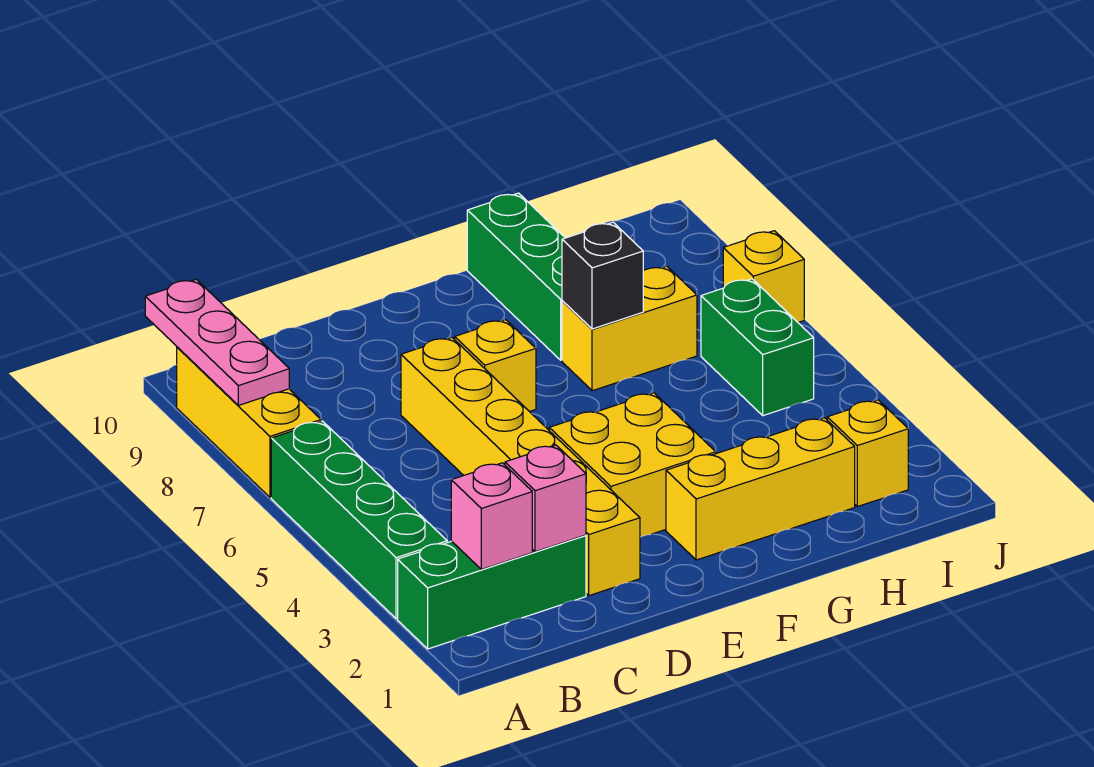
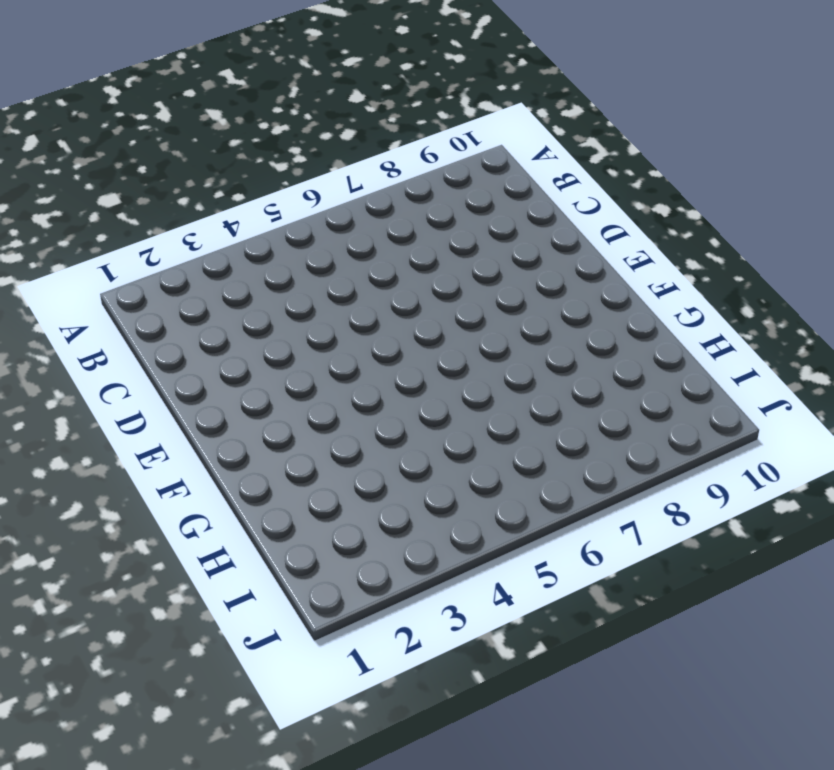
none -> green brick A2:C2 level 1
none -> green brick A3:A6 level 1
none -> yellow brick A7:A9 level 1

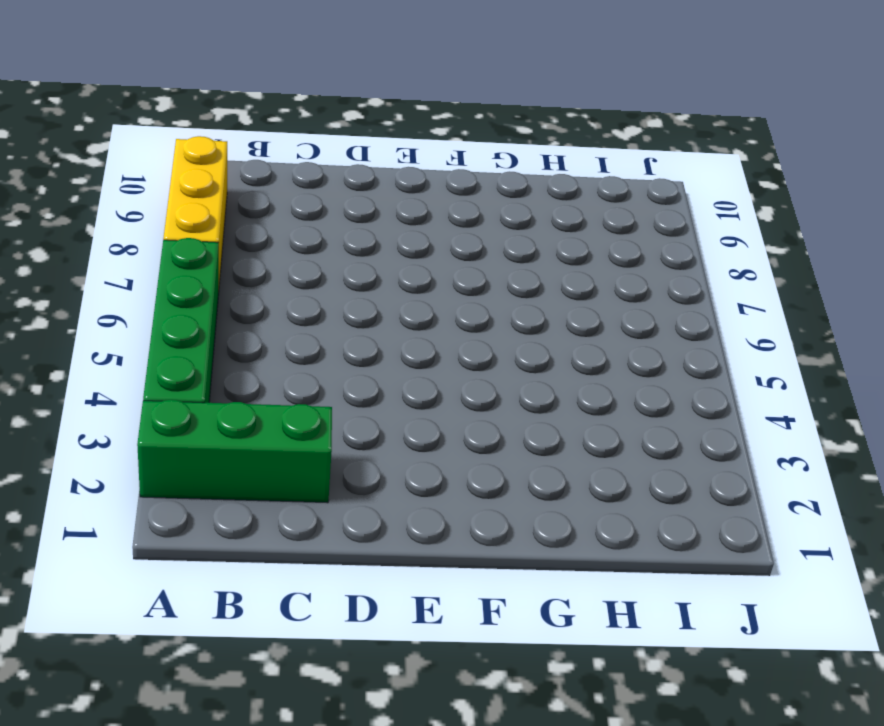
none -> yellow brick D2:D7 level 1
none -> yellow brick E3:F4 level 1
none -> yellow brick E7 level 1

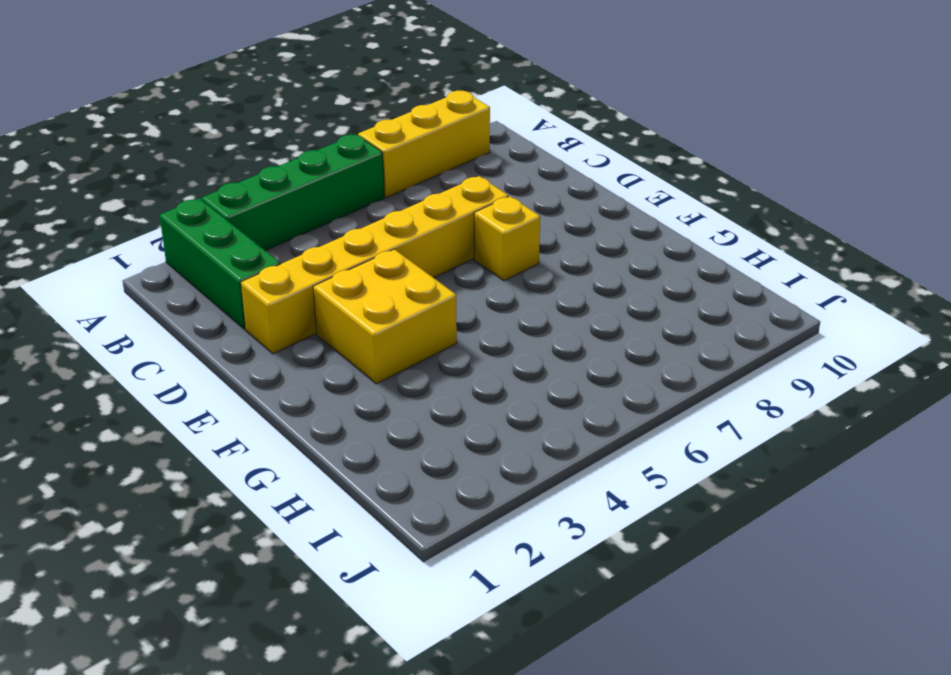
none -> yellow brick F2:H2 level 1
none -> yellow brick G7:H7 level 1
none -> green brick G8:G10 level 1

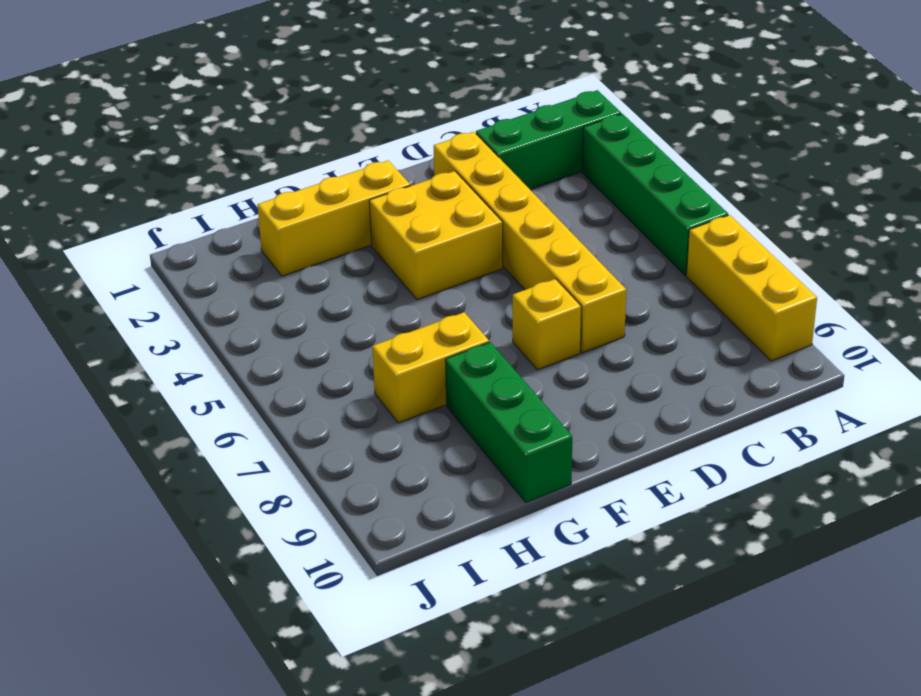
none -> yellow brick I2 level 1
none -> green brick I5:I6 level 1
none -> yellow brick J7 level 1

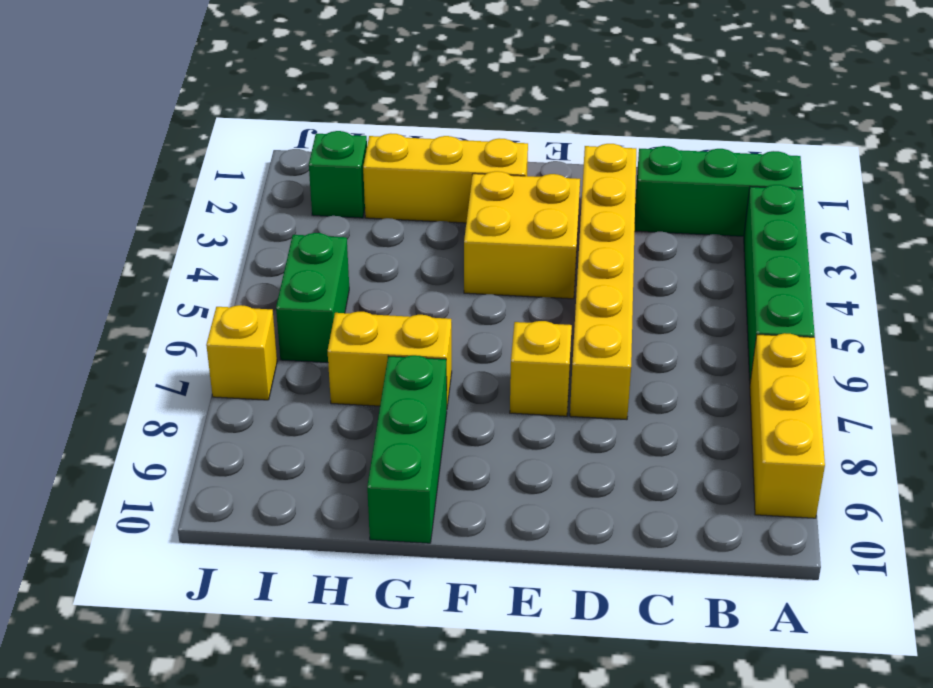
green brick I2 level 1 -> yellow brick I2 level 1
none -> pink plate A8:A10 level 2
none -> pink brick B2 level 2
none -> pink brick C2 level 2

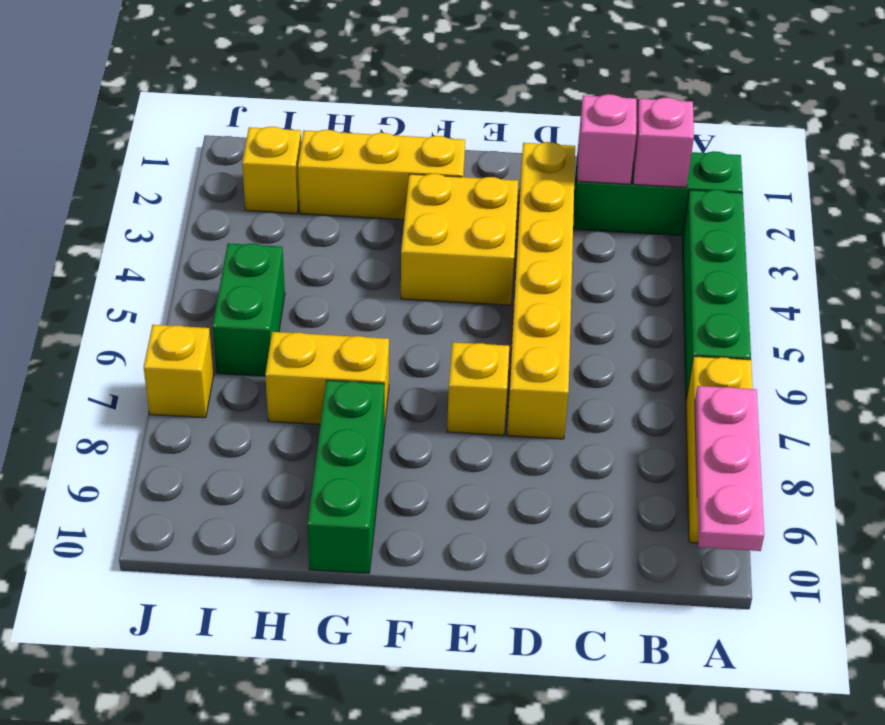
none -> black brick G7 level 2

